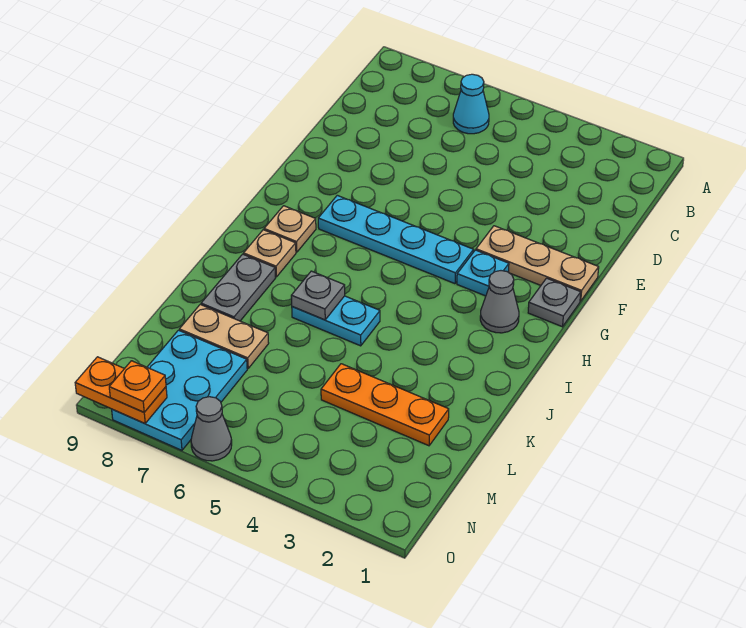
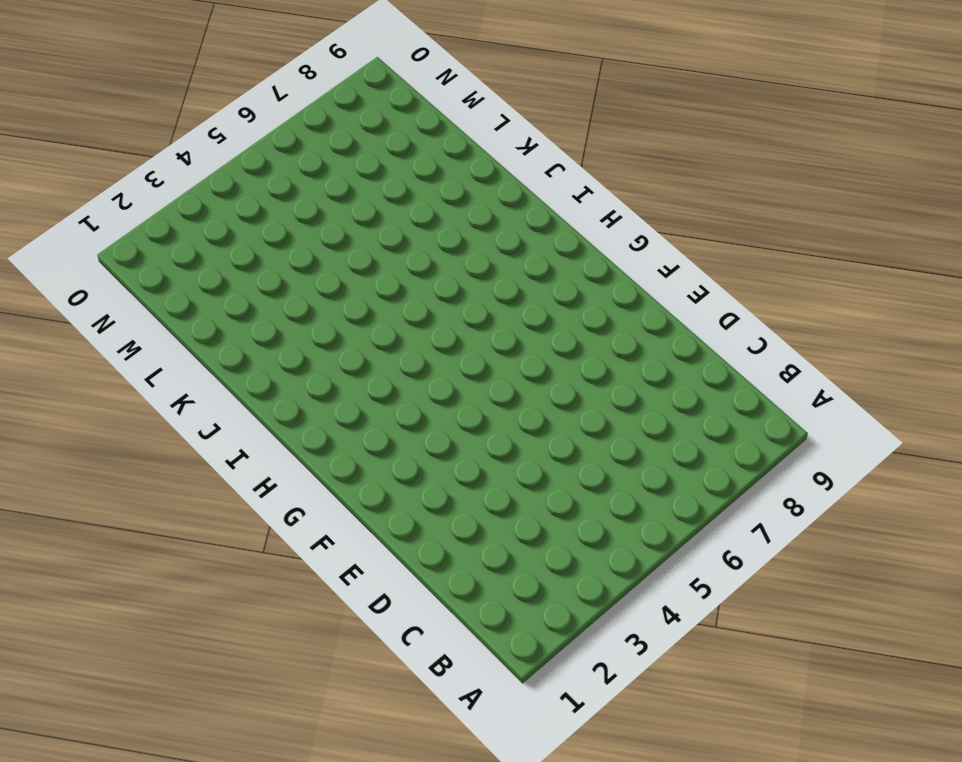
none -> cyan cone B6 level 1
none -> tan plate F1:F3 level 1
none -> grey plate G1 level 1

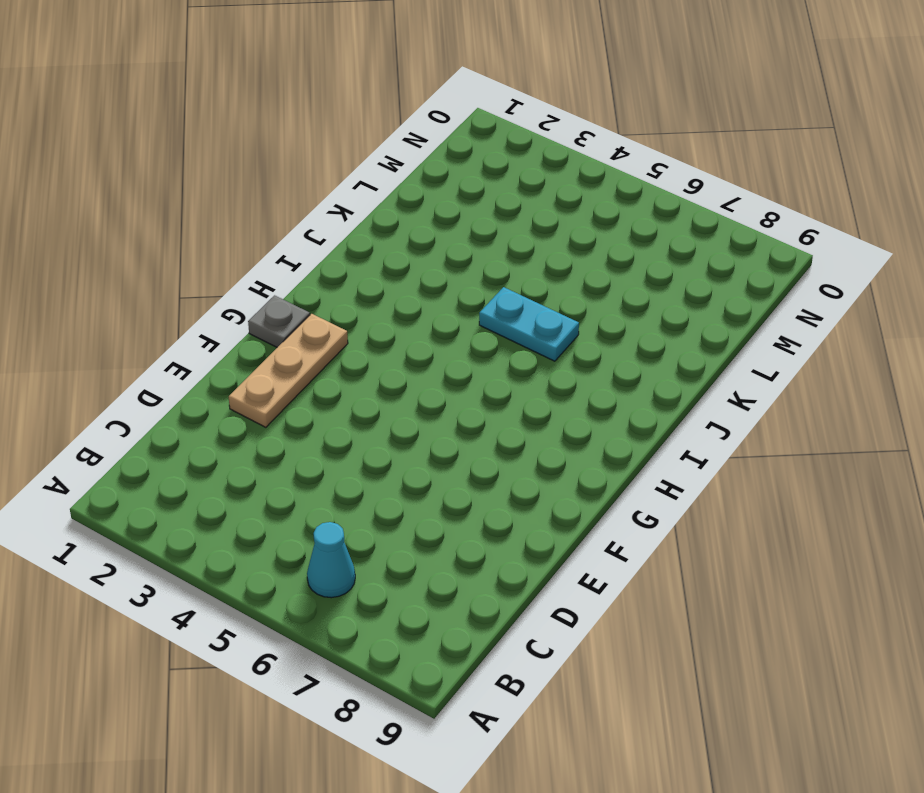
tan plate E2:G2 level 1 -> tan plate F1:F3 level 1
none -> cyan plate G3 level 1
none -> cyan plate G4:G7 level 1
none -> grey cone H2 level 1

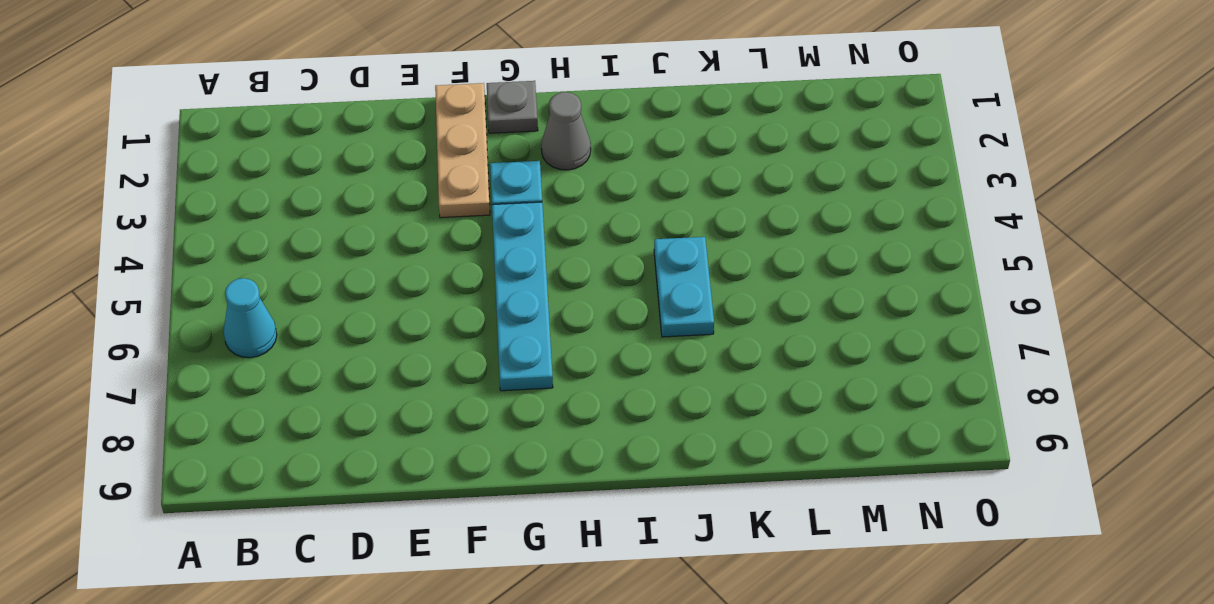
none -> tan plate H8 level 1
none -> tan plate I8 level 1
none -> grey plate J8:K8 level 1

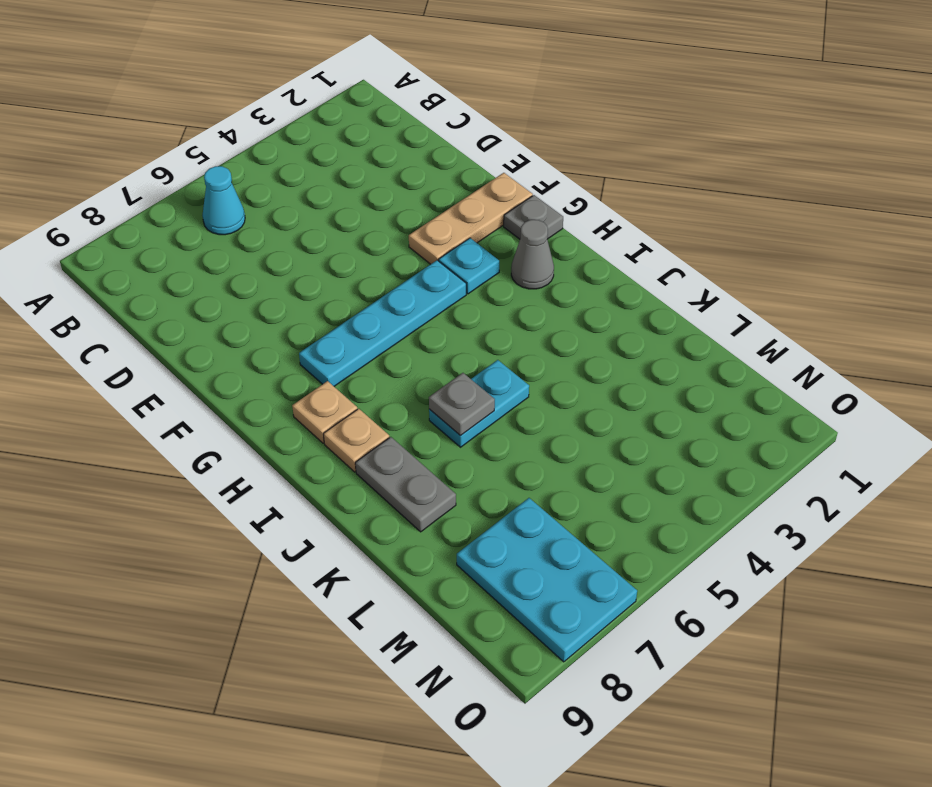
none -> orange plate L2:L4 level 1
none -> tan plate L7:L8 level 1
none -> grey cone O6 level 1

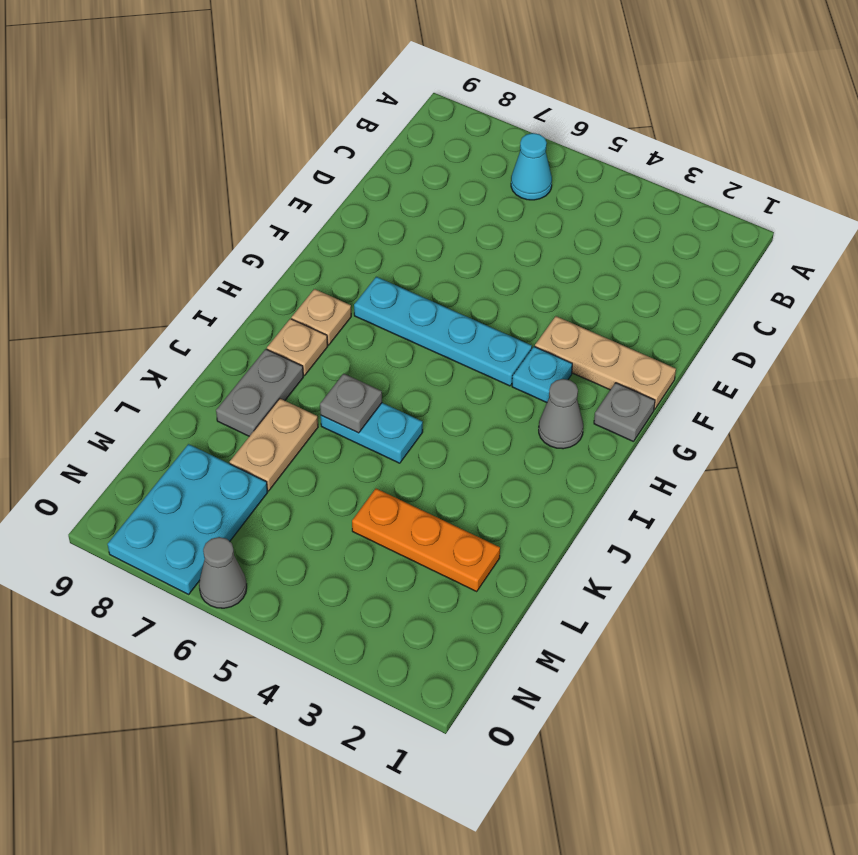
tan plate K7:L7 level 1 -> tan plate L7:L8 level 1
none -> orange plate O8:O9 level 2
none -> orange plate O8 level 3

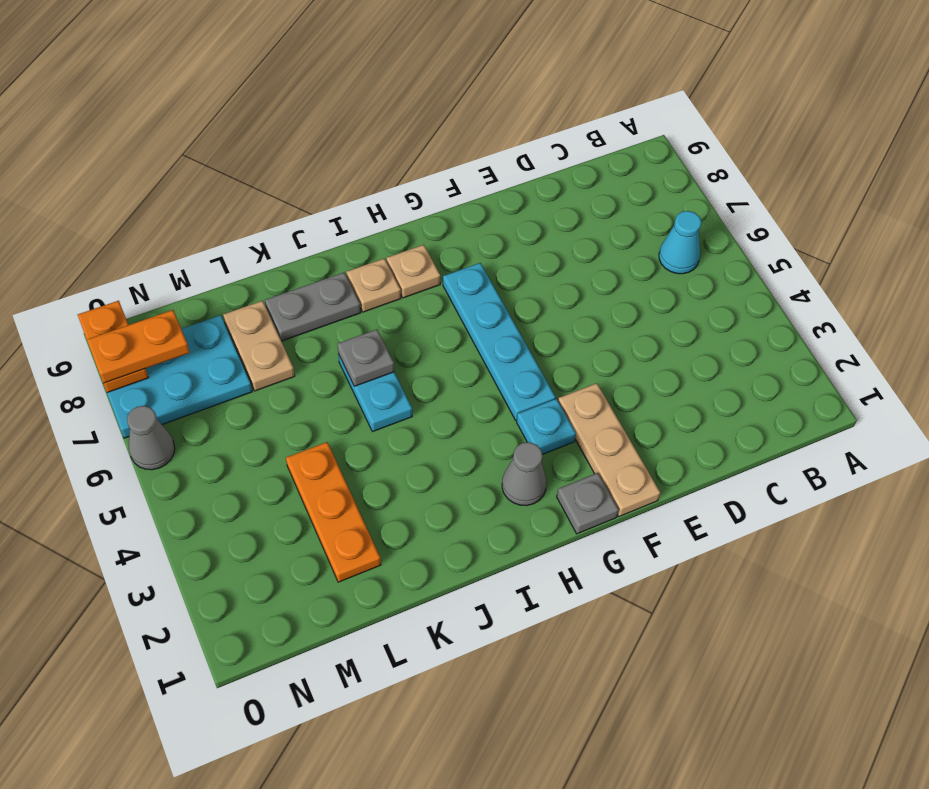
orange plate N8:O8 level 3 -> orange plate O8 level 3

